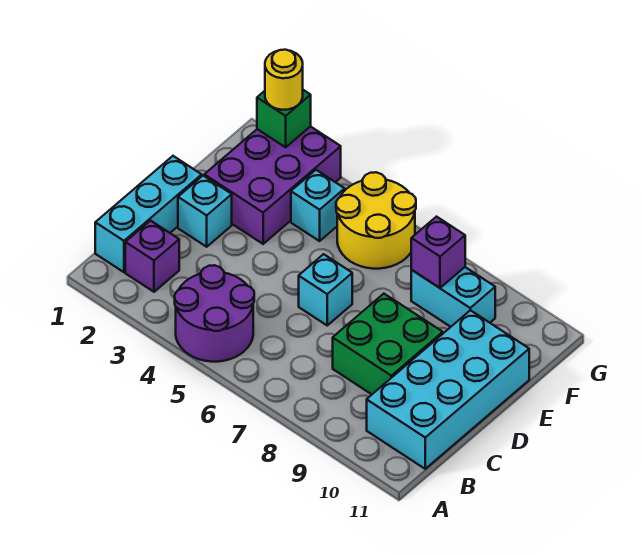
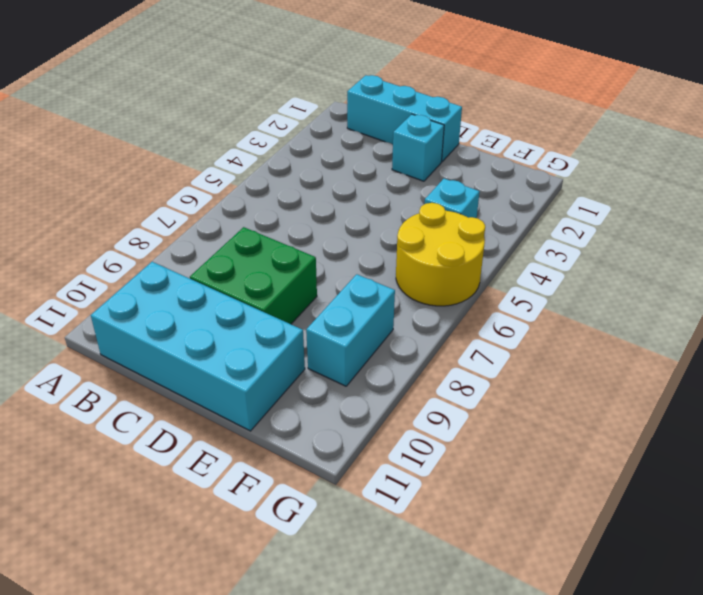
none -> purple round brick A4:B5 level 1
none -> purple brick B2 level 1
none -> cyan brick D6 level 1

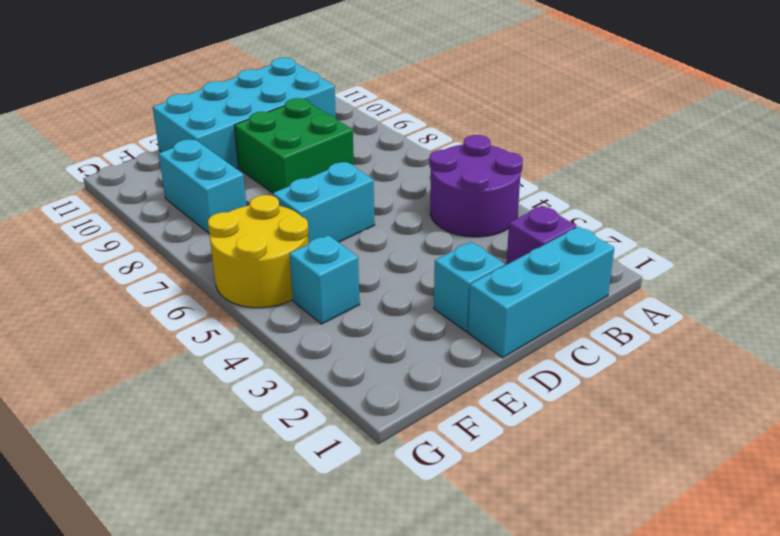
cyan brick D6:E6 level 1 -> cyan brick D6 level 1
none -> purple brick E2:G3 level 1
none -> purple brick F8 level 2
none -> green brick G2 level 2

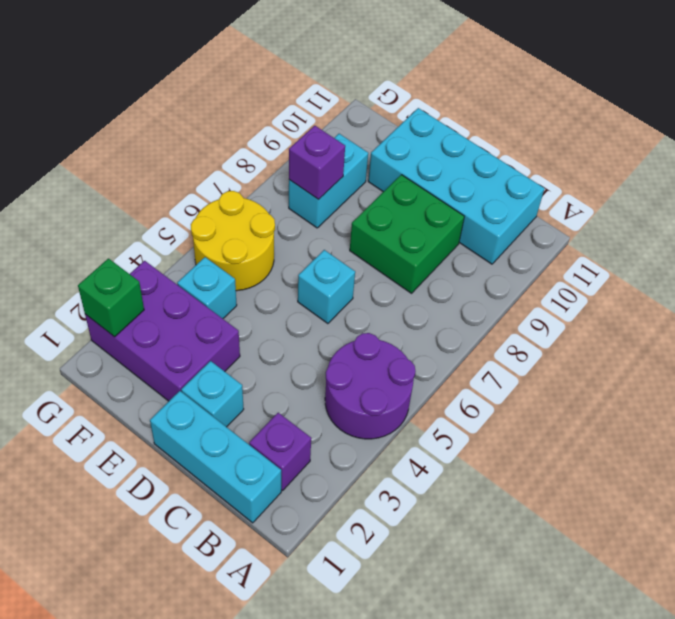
none -> yellow round brick G2 level 3

